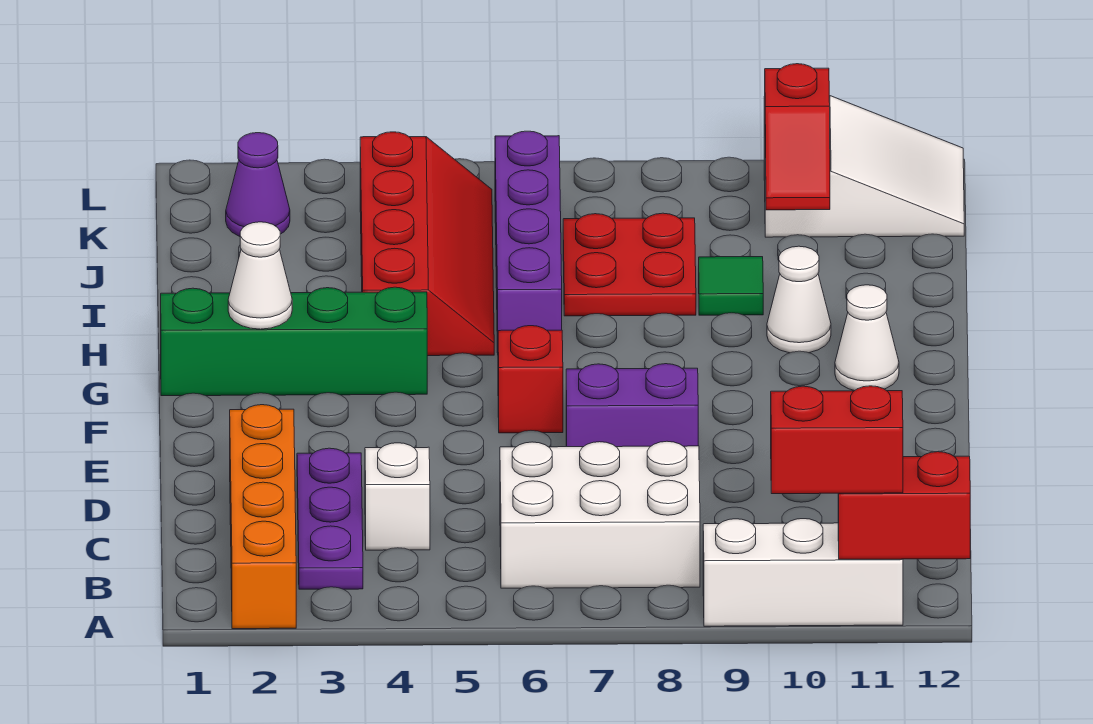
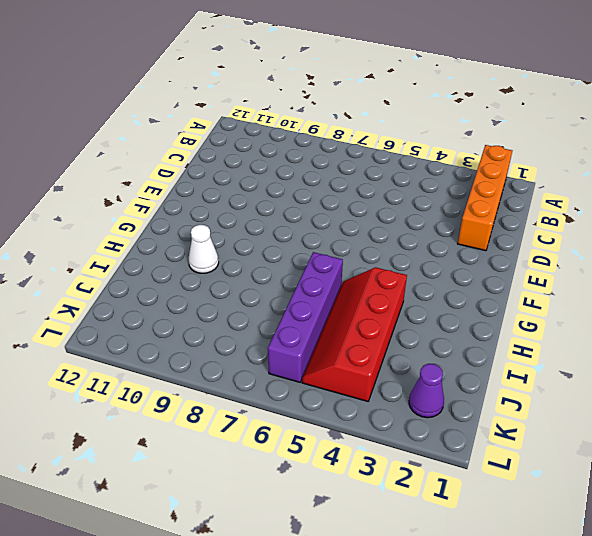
none -> white brick A9:A11 level 1
none -> purple plate B3:D3 level 1
none -> white brick B6:C8 level 1

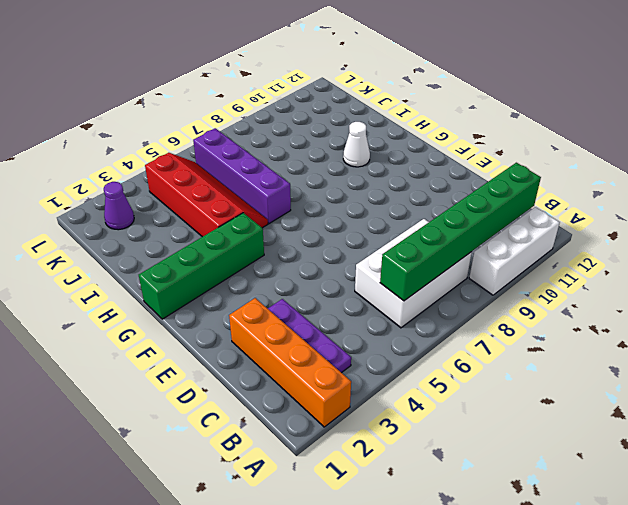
green brick B6:B11 level 2 -> none
none -> white brick C4 level 1
none -> purple brick E7:E8 level 1
none -> red brick F6 level 1

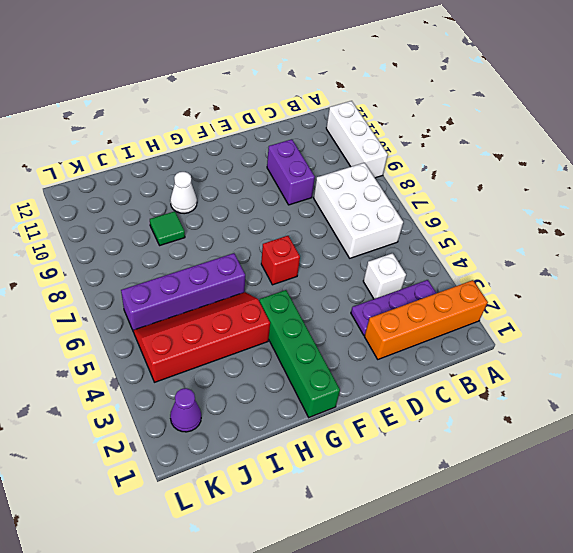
purple brick D9:D10 level 1 -> purple brick E7:E8 level 1
none -> white cone G11 level 1
none -> red plate I7:J8 level 1
none -> white slope K10:L12 level 1 top 10

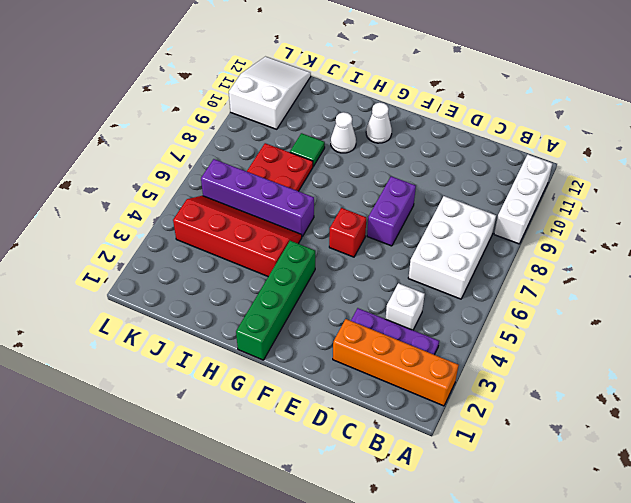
none -> purple cone K2 level 1
none -> red brick A11:A12 level 2
none -> white cone G2 level 2

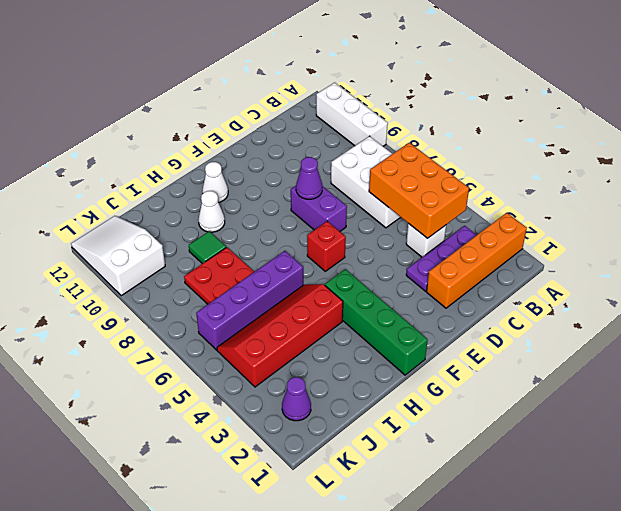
orange brick B4:C6 level 2 -> none
purple cone E8 level 2 -> none
none -> red brick A11:A12 level 2
none -> white cone G2 level 2
none -> red slope J10:K10 level 2 top K

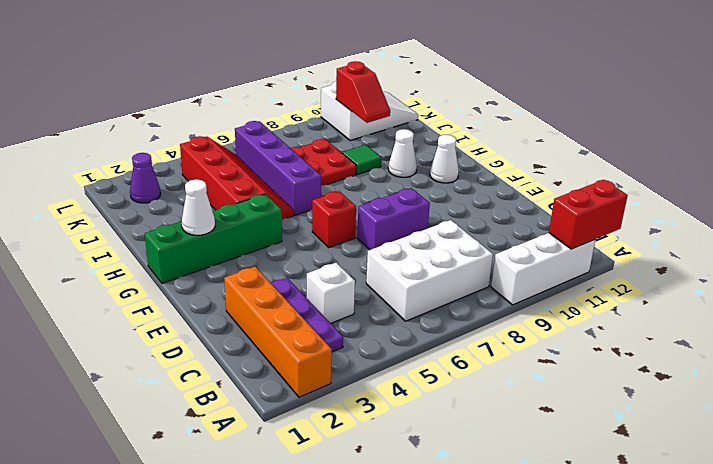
none -> red brick A10:A11 level 3

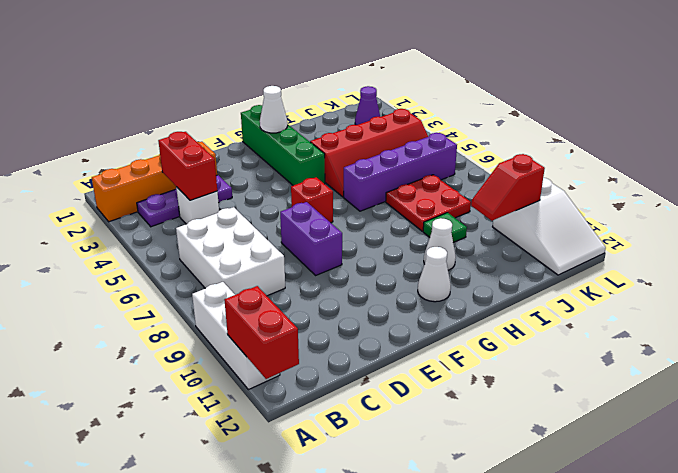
red brick C3:C4 level 2 -> red brick A10:A11 level 3

